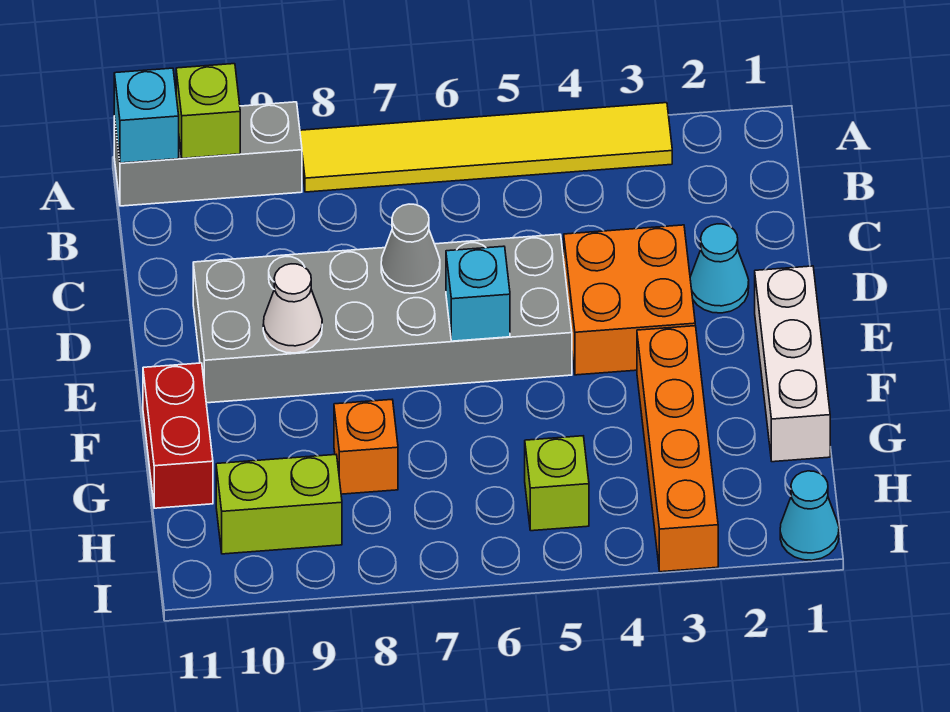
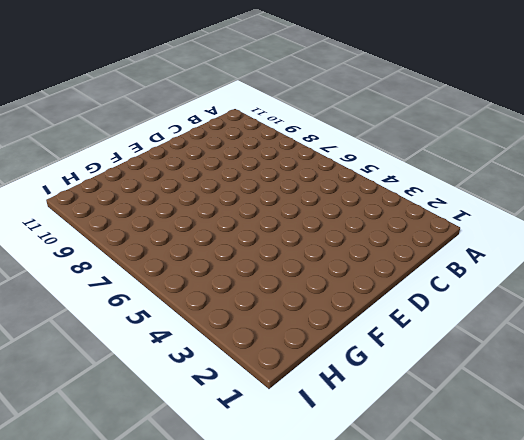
none -> yellow tile A3:A8 level 1
none -> grey brick A9:A11 level 1
none -> cyan cone D2 level 1

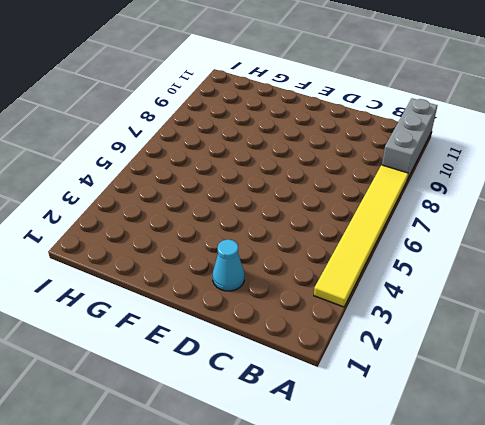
none -> orange brick D3:E4 level 1
none -> grey brick D5:E10 level 1
none -> white brick E1:G1 level 1

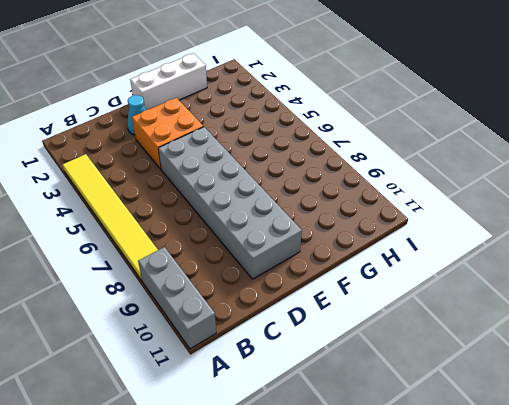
none -> orange brick F3:I3 level 1
none -> red brick F11:G11 level 1
none -> orange brick G8 level 1

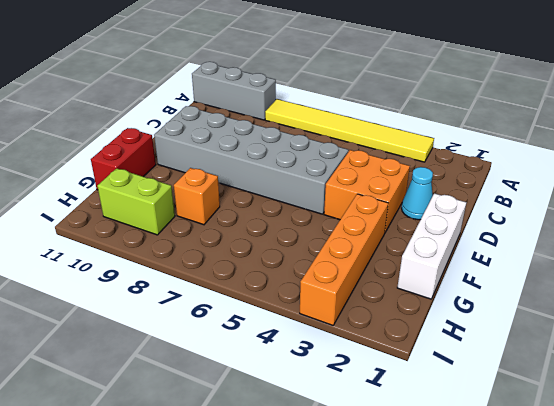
none -> lime brick H5 level 1
none -> cyan cone I1 level 1
none -> lime brick A10 level 2

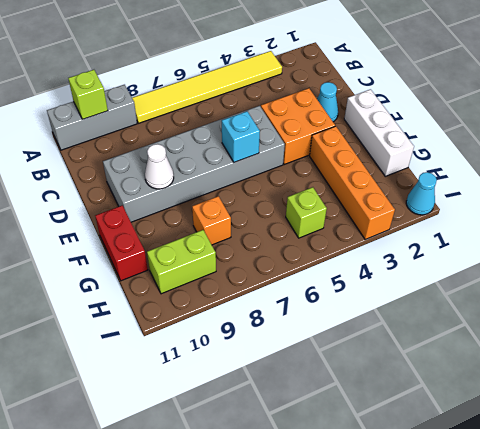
none -> cyan brick A11 level 2
none -> grey cone D7 level 2

